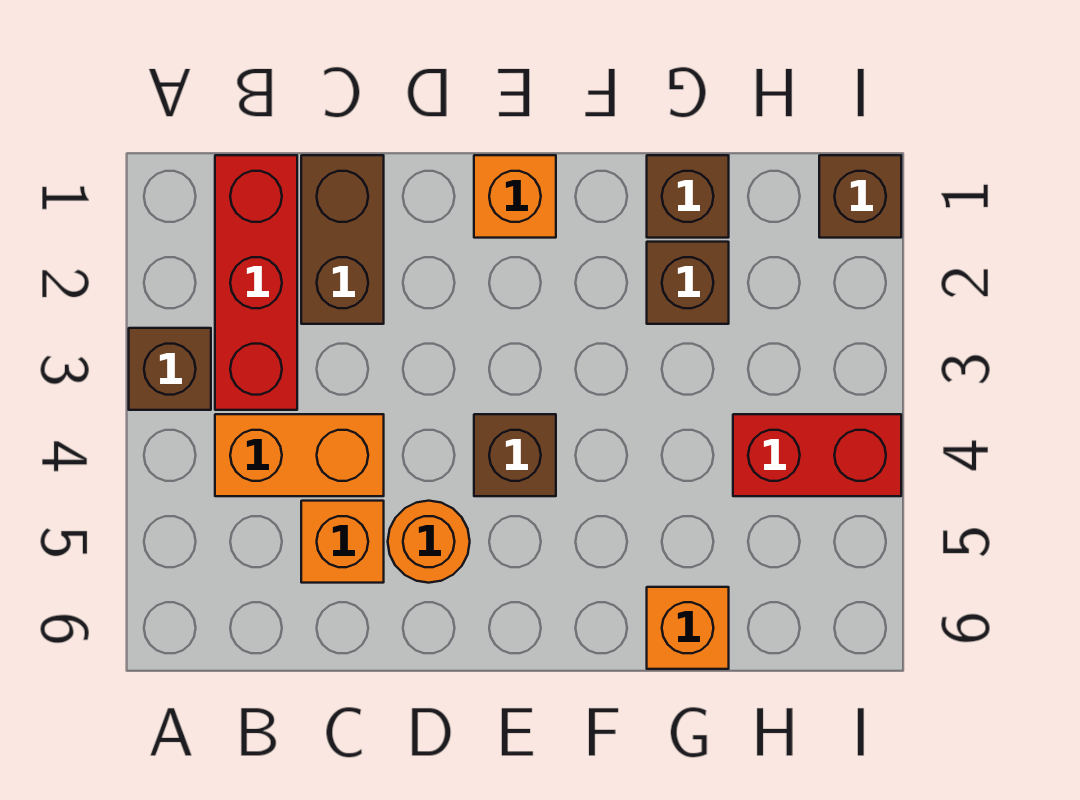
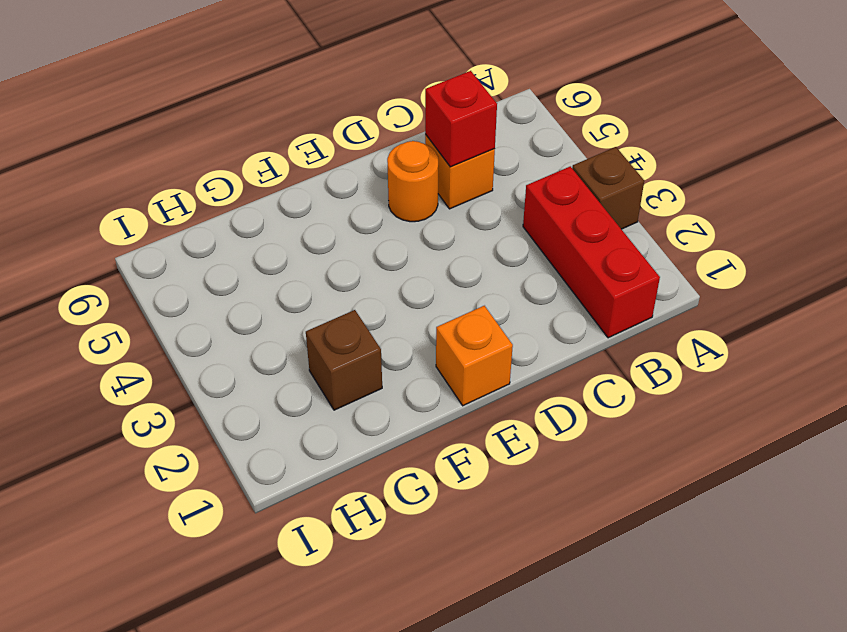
red brick C5 level 2 -> none
none -> orange brick B4:C4 level 1
none -> brown brick C1:C2 level 1
none -> brown brick E4 level 1

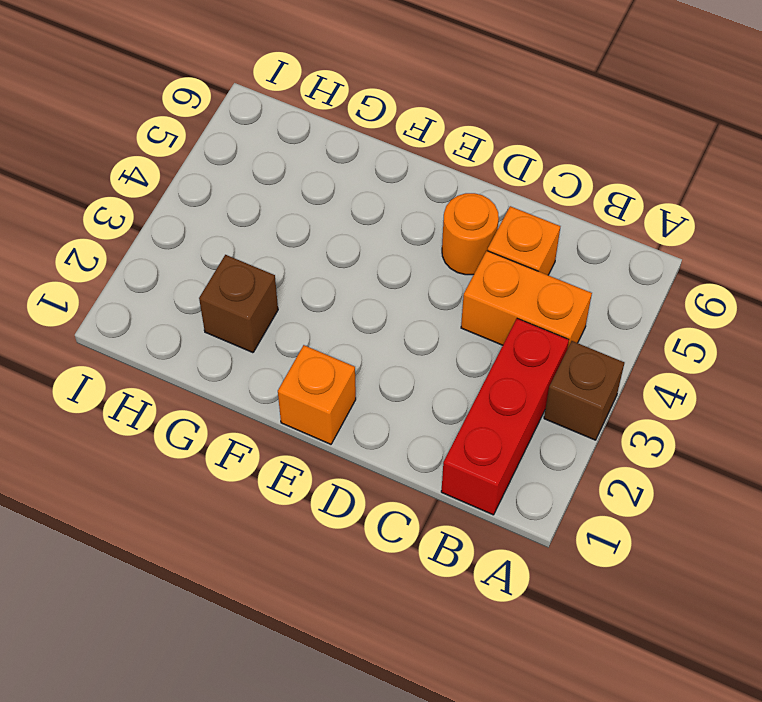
none -> brown brick C1:C2 level 1
none -> brown brick E4 level 1
none -> brown brick G1 level 1

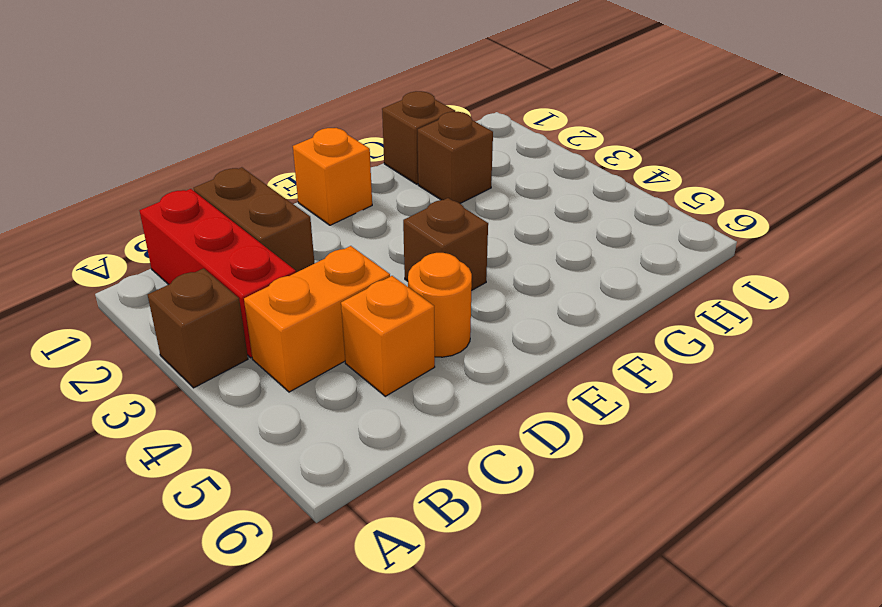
none -> orange brick G6 level 1
none -> red brick H4:I4 level 1
none -> brown brick I1 level 1

